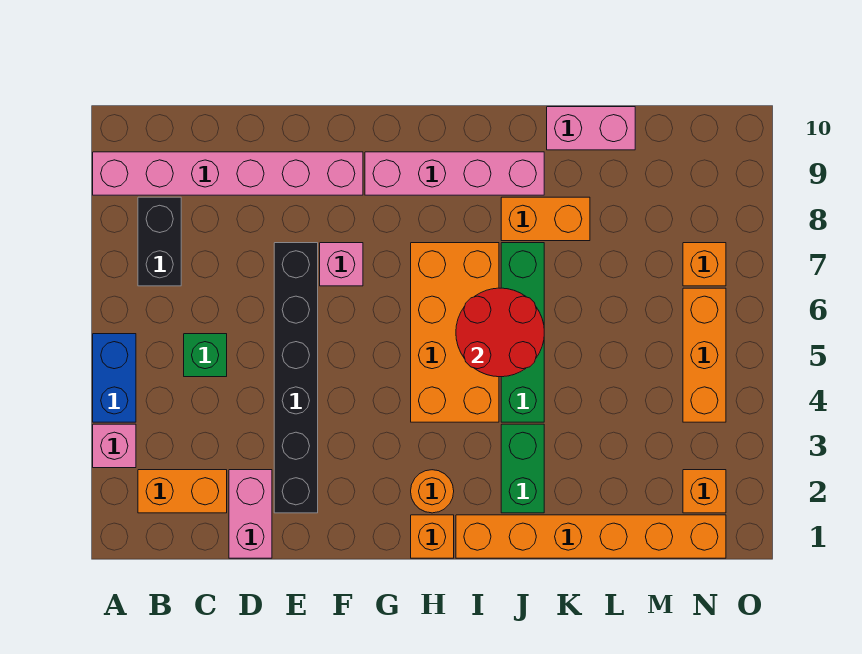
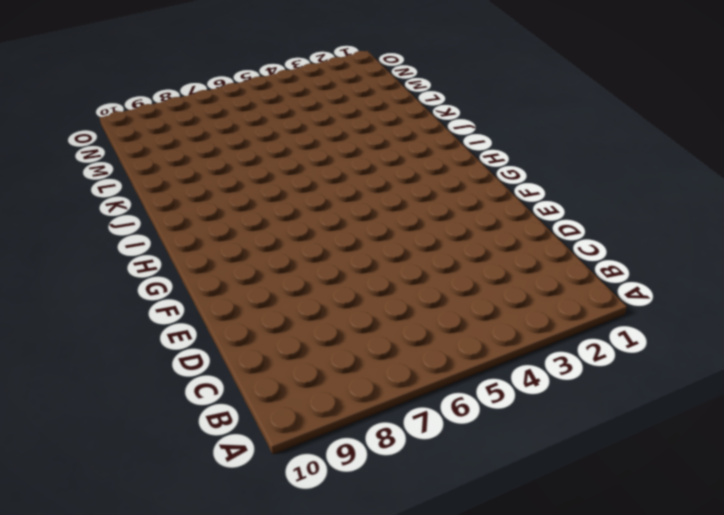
none -> pink brick A3 level 1
none -> blue brick A4:A5 level 1
none -> pink brick A9:F9 level 1

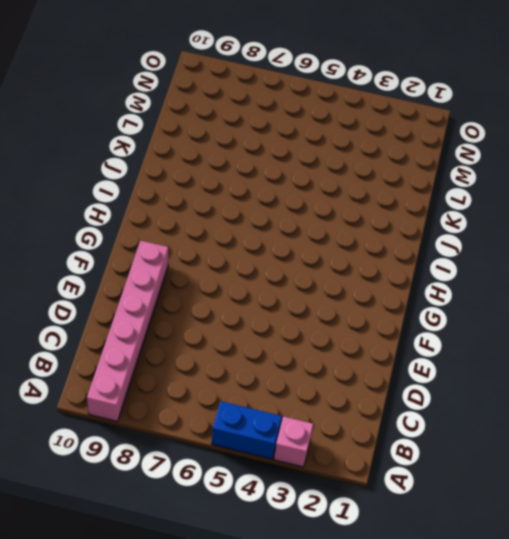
none -> orange brick B2:C2 level 1
none -> black brick B7:B8 level 1
none -> green brick C5 level 1

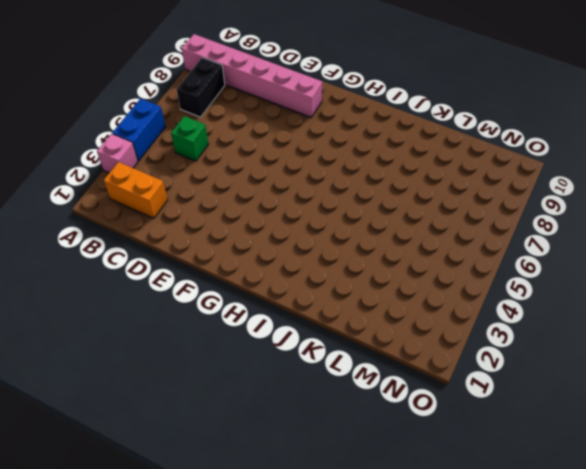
none -> pink brick D1:D2 level 1
none -> black brick E2:E7 level 1
none -> pink brick F7 level 1

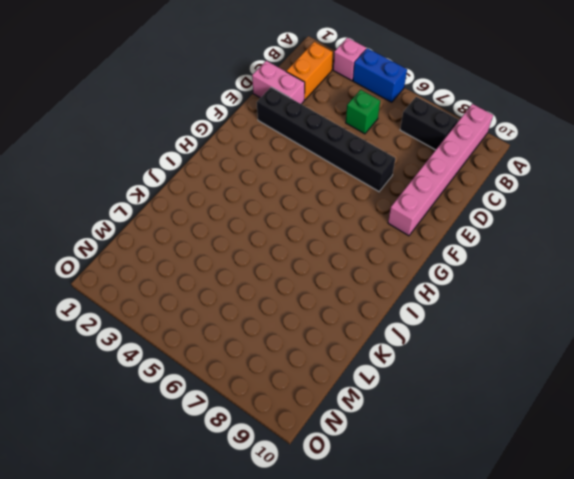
none -> pink brick F7 level 1
none -> pink brick G9:J9 level 1
none -> orange brick H1 level 1

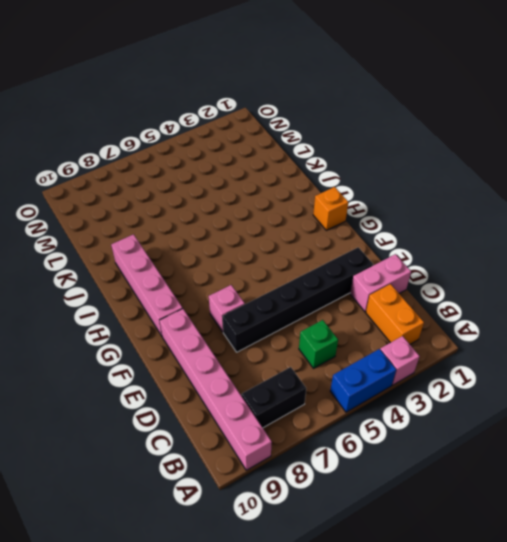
none -> orange round brick H2 level 1
none -> orange brick H4:I7 level 1
none -> orange brick I1:N1 level 1

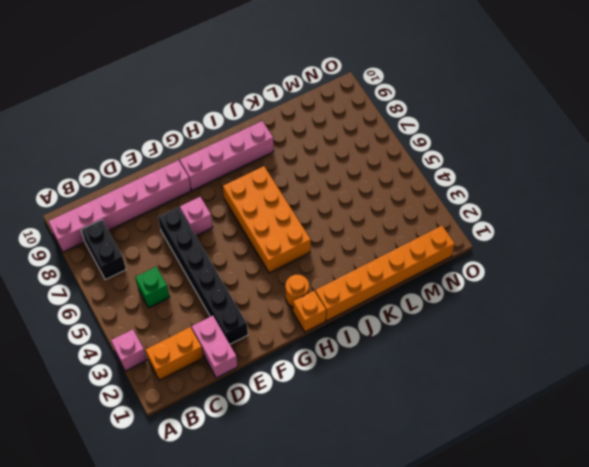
none -> blue brick A4:A5 level 1
none -> green brick J2:J3 level 1
none -> green brick J4:J7 level 1

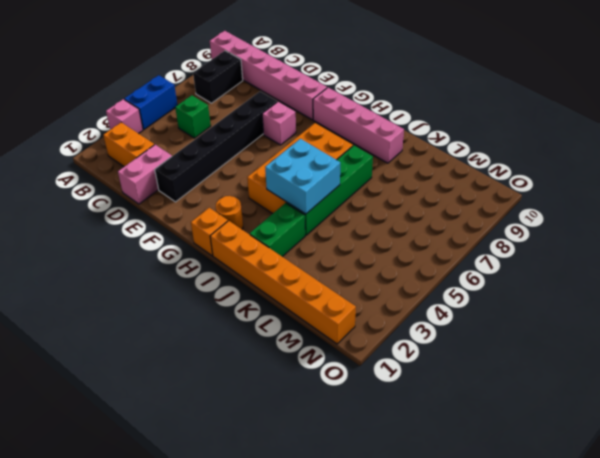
cyan brick I4:J5 level 2 -> red round brick I5:J6 level 2
none -> orange brick J8:K8 level 1
none -> pink brick K10:L10 level 1
none -> orange brick N2 level 1

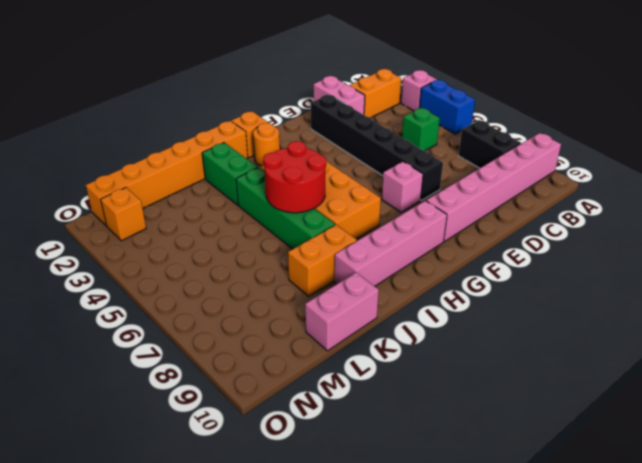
none -> orange brick N4:N6 level 1
none -> orange brick N7 level 1

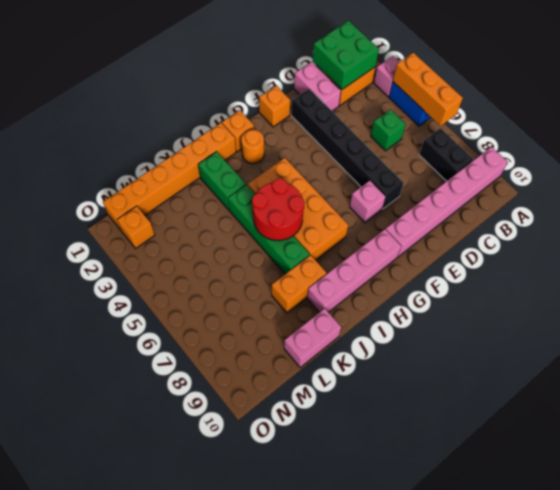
orange brick A4:A6 level 2 -> orange brick N4:N6 level 1
green brick B1:C2 level 2 -> none
orange brick F1 level 1 -> orange brick N7 level 1

